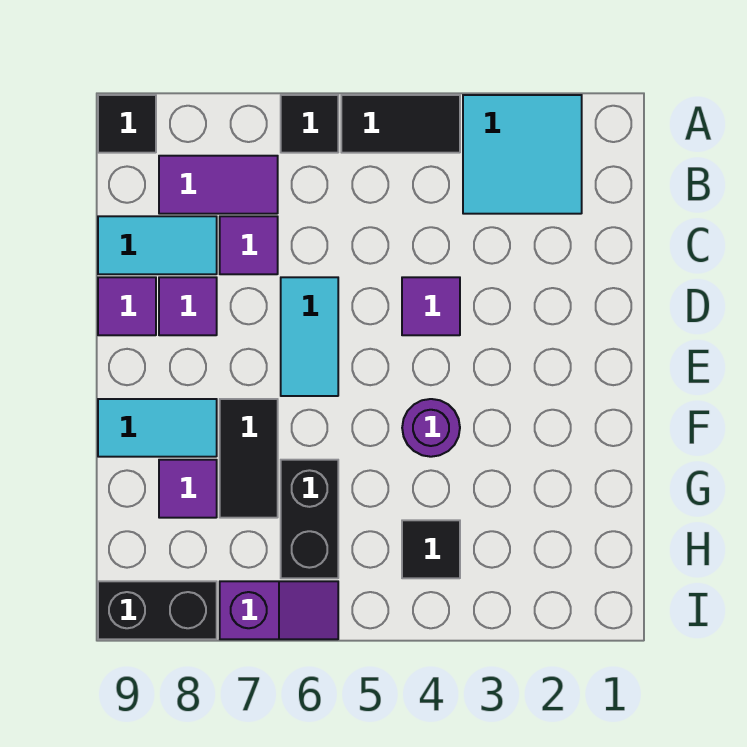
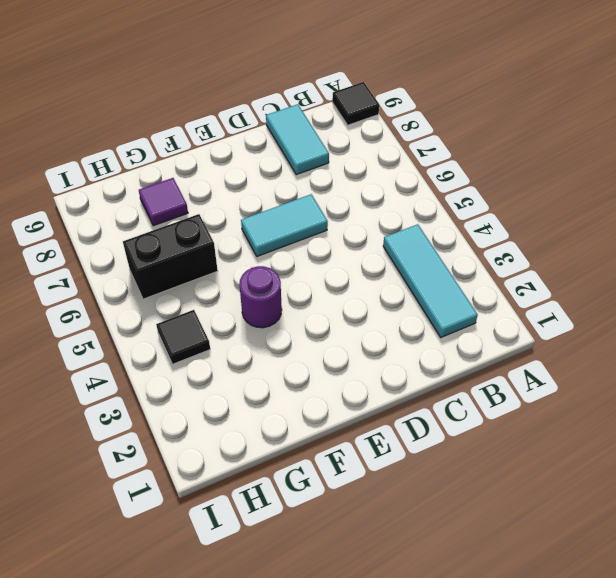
cyan tile B2:B4 level 1 -> cyan tile A2:B3 level 1
none -> black tile A4:A5 level 1
none -> black tile A6 level 1
none -> purple tile B7:B8 level 1

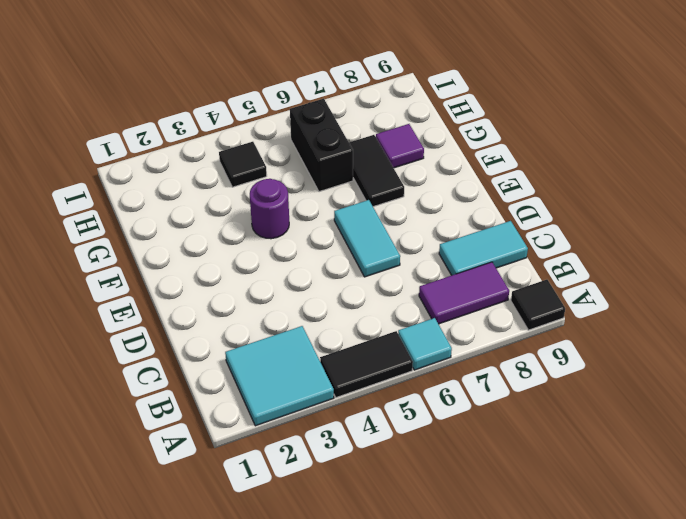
cyan tile A6 level 1 -> black tile A6 level 1
none -> purple tile C7 level 1
none -> purple tile D4 level 1
none -> purple tile D8 level 1

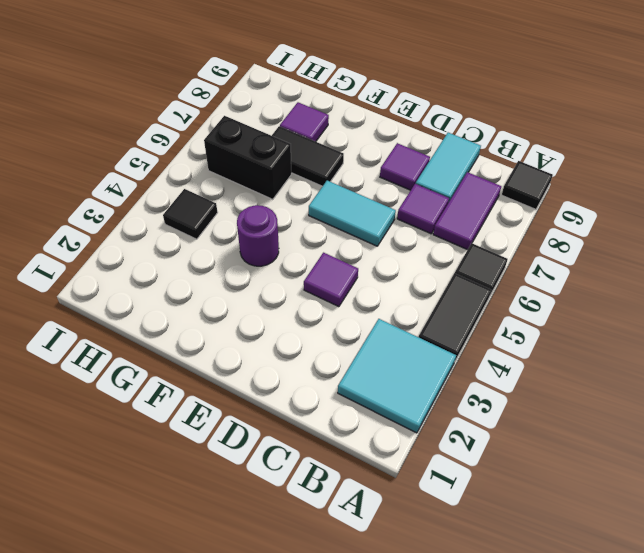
none -> purple tile D9 level 1
none -> cyan tile F8:F9 level 1
none -> purple slope I6:I7 level 1 top 7

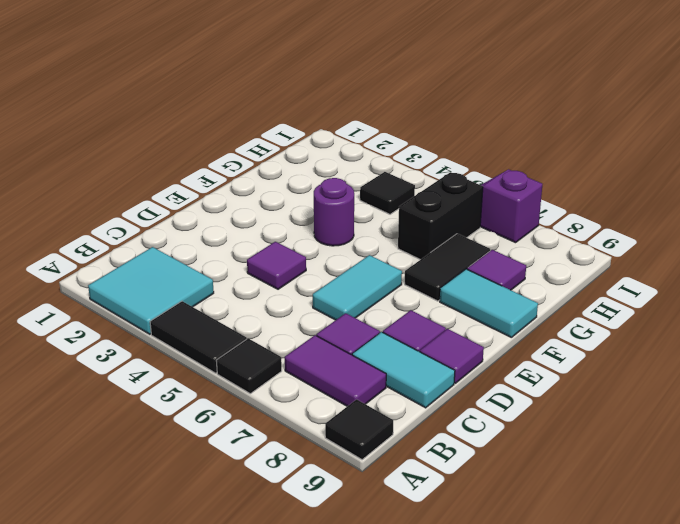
none -> black brick I8:I9 level 1

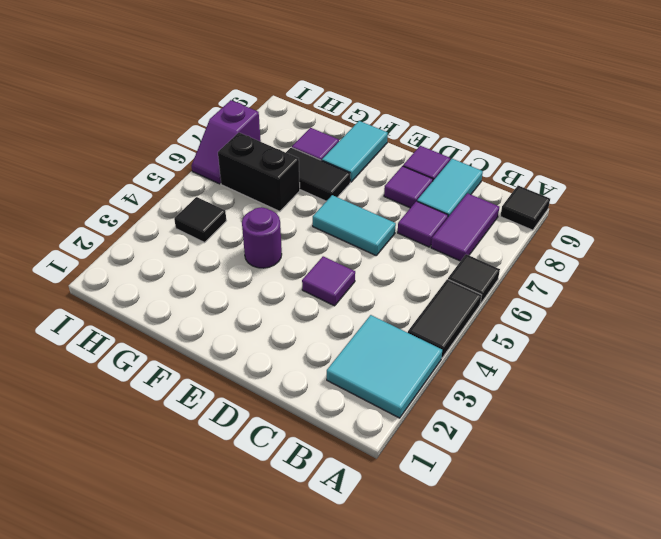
none -> black brick I8:I9 level 1

